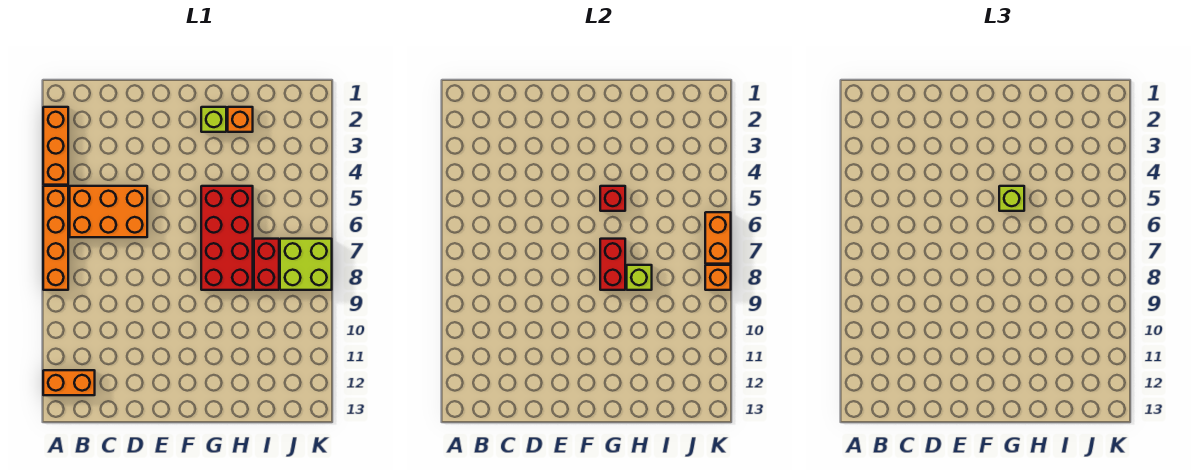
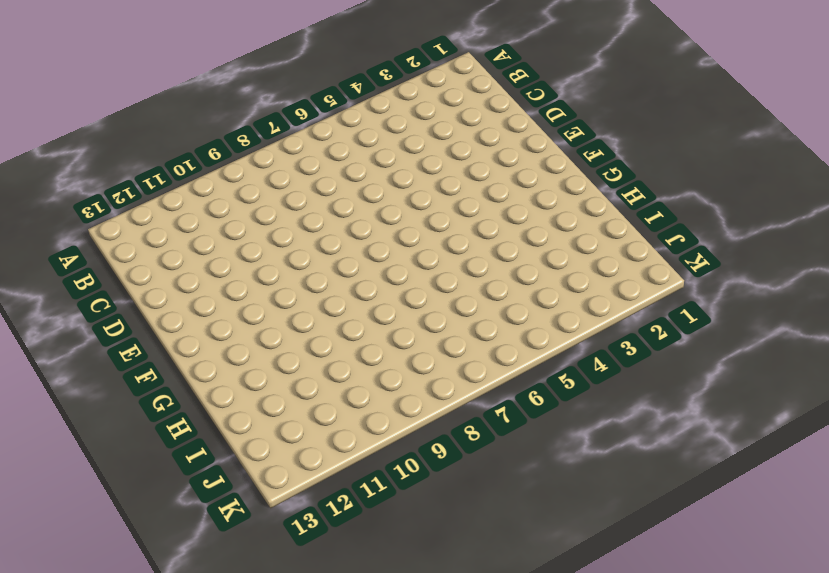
none -> orange brick A2:A4 level 1
none -> orange brick A5:A8 level 1
none -> orange brick A12:B12 level 1

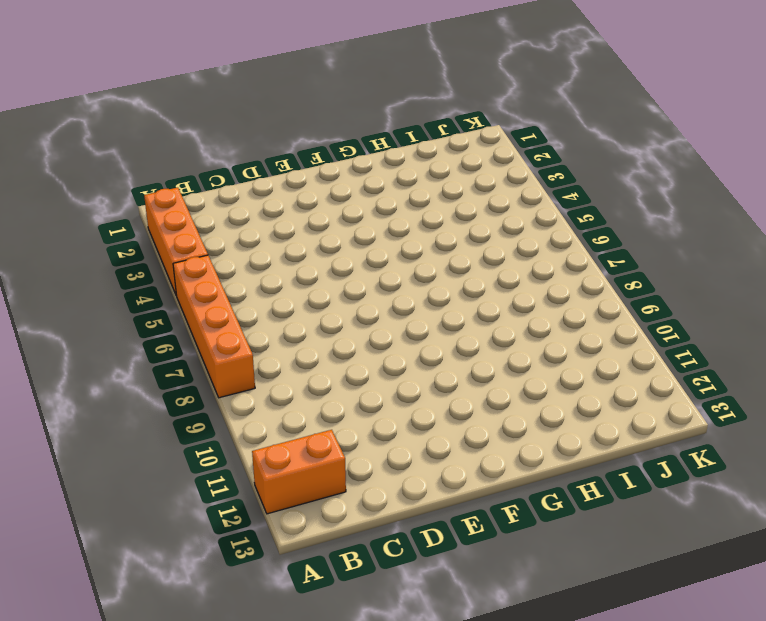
none -> orange brick B5:D6 level 1
none -> lime brick G2 level 1
none -> red brick G5:H8 level 1

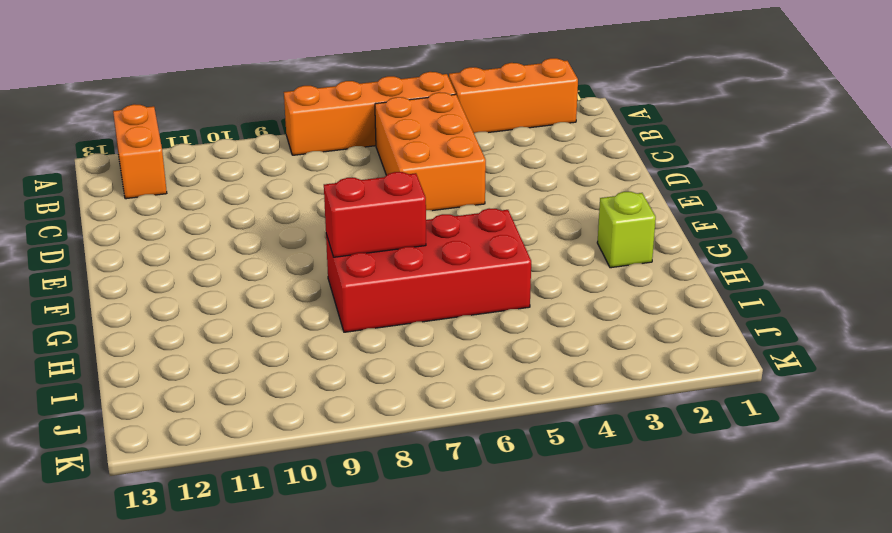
none -> orange brick H2 level 1
none -> red brick I7:I8 level 1
none -> lime brick J7:K8 level 1

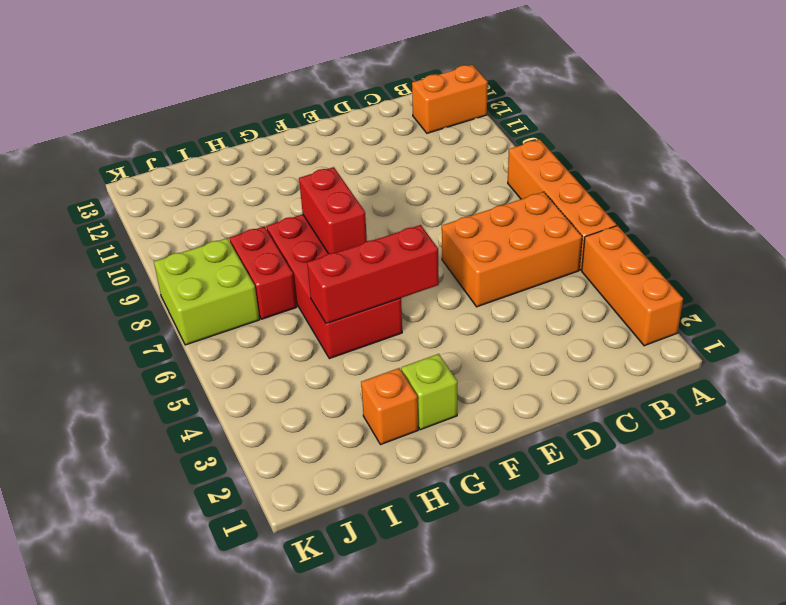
red brick F5:H5 level 2 -> red brick G5 level 2
none -> lime brick H8 level 2
none -> orange brick K6:K7 level 2
none -> orange brick K8 level 2

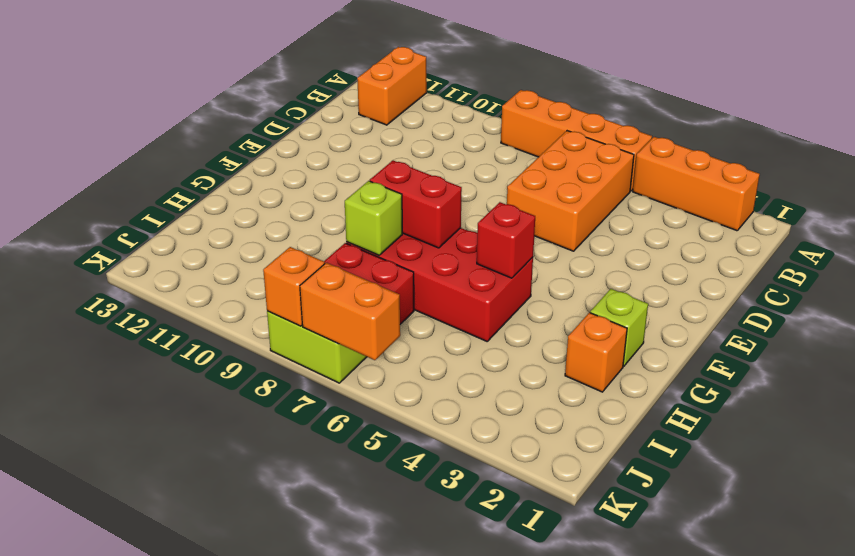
none -> lime brick G5 level 3

